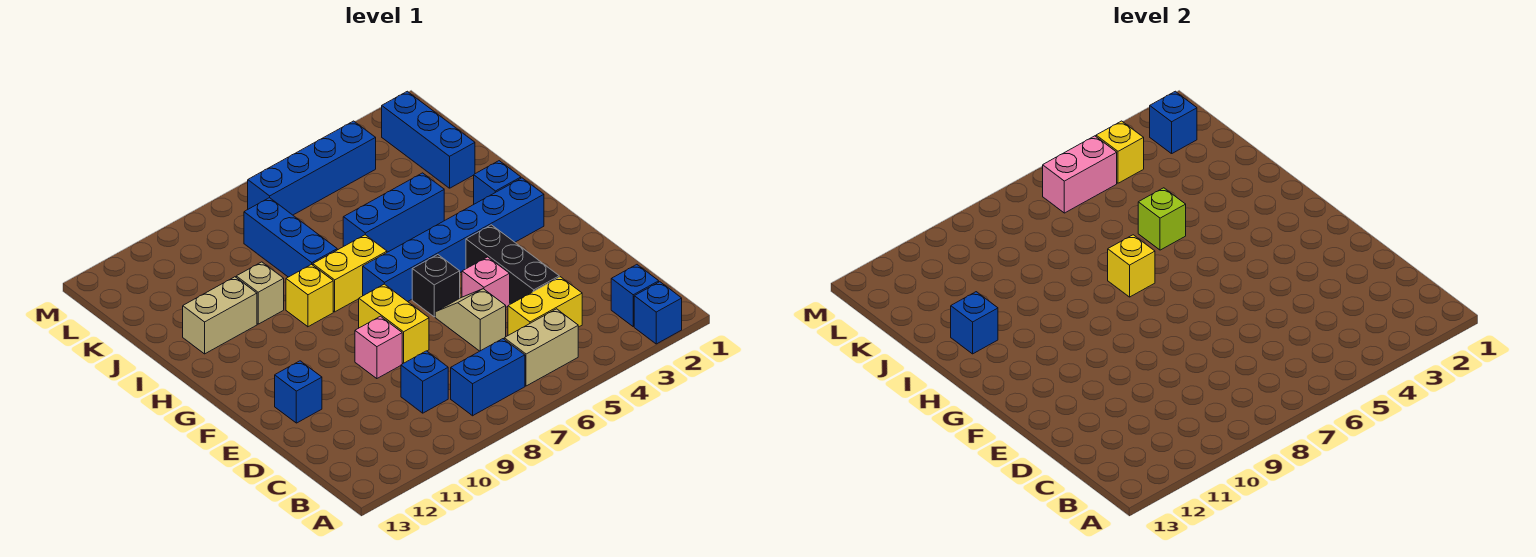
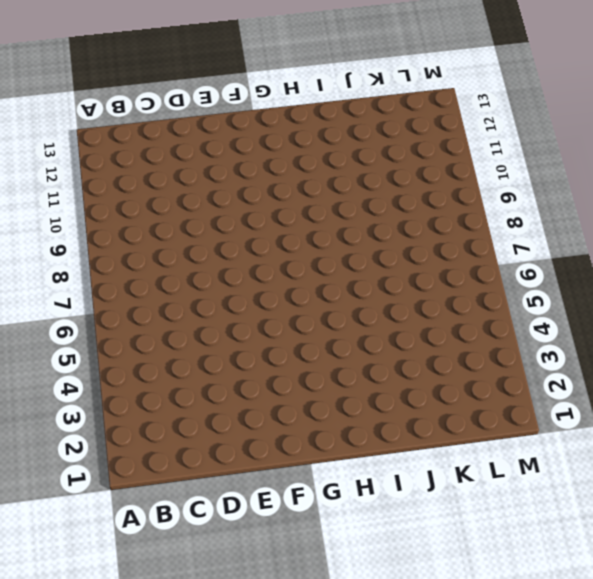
none -> blue brick A2 level 1
none -> blue brick B2 level 1
none -> tan brick B5:B6 level 1

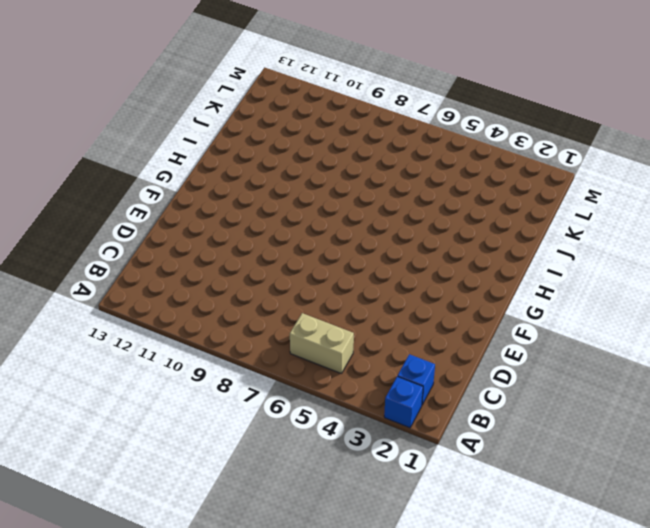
none -> blue brick B7:B8 level 1
none -> yellow brick C4:C5 level 1
none -> blue brick C9 level 1

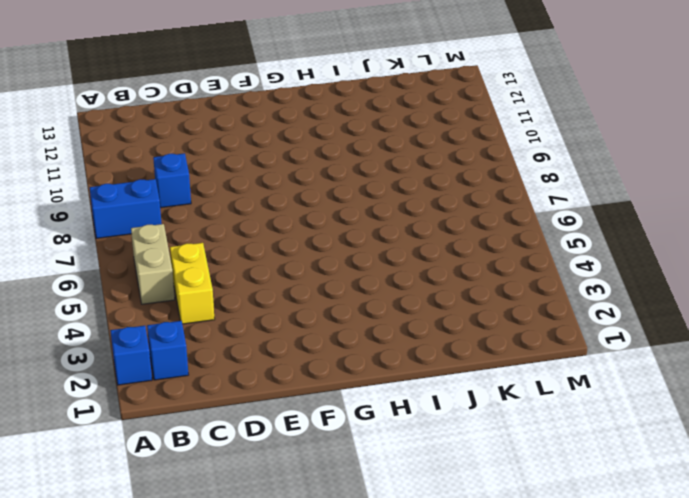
blue brick A8:B8 level 1 -> blue brick B7:B8 level 1
none -> black brick D4:F4 level 1
none -> tan slope D6:E6 level 1 top D
none -> pink brick E5 level 1

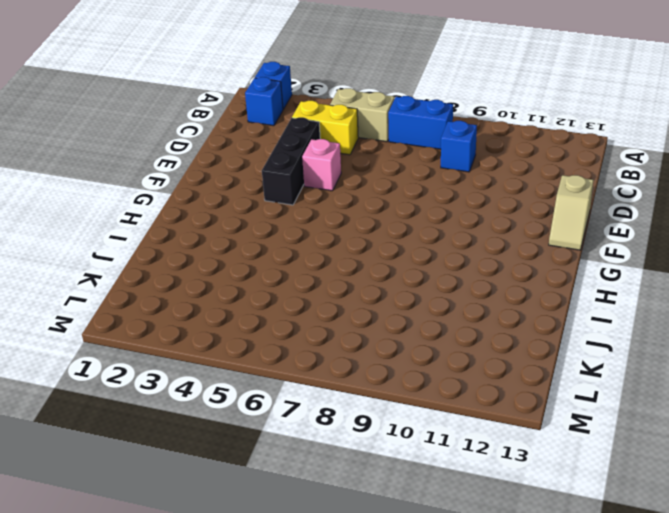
tan slope E13:F13 level 1 top E -> tan slope D6:E6 level 1 top D
none -> yellow brick E8:F8 level 1
none -> pink brick E9 level 1
none -> blue brick E12 level 1

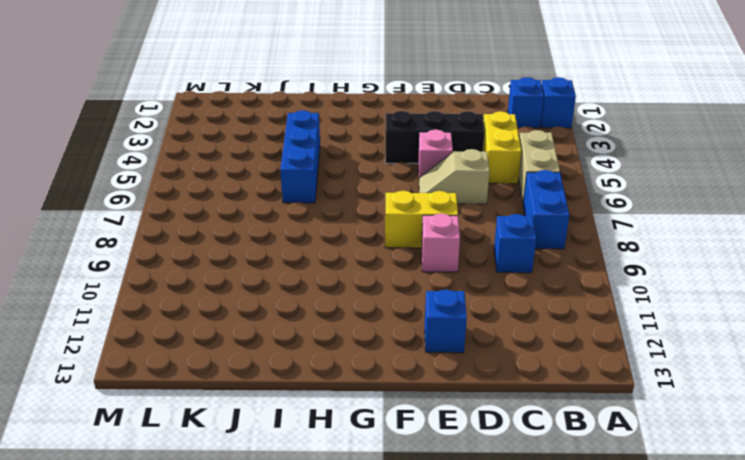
none -> black brick F6 level 1
none -> blue brick G2:G7 level 1
none -> blue brick H2 level 1

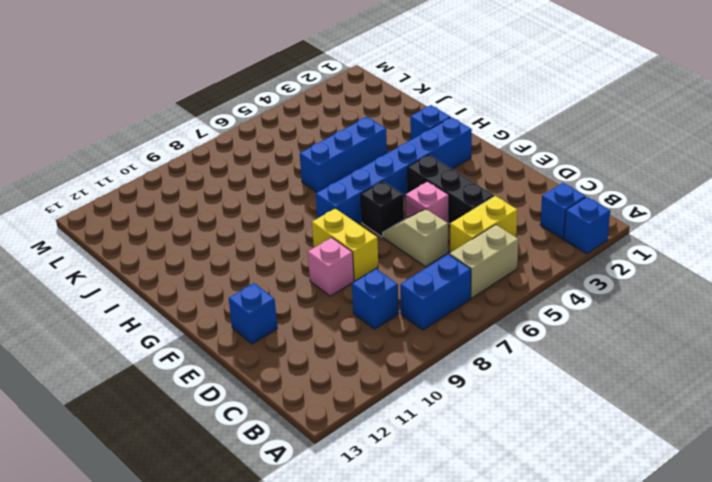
none -> yellow brick H7:H8 level 1
none -> yellow brick H9 level 1
none -> blue brick I8:K8 level 1

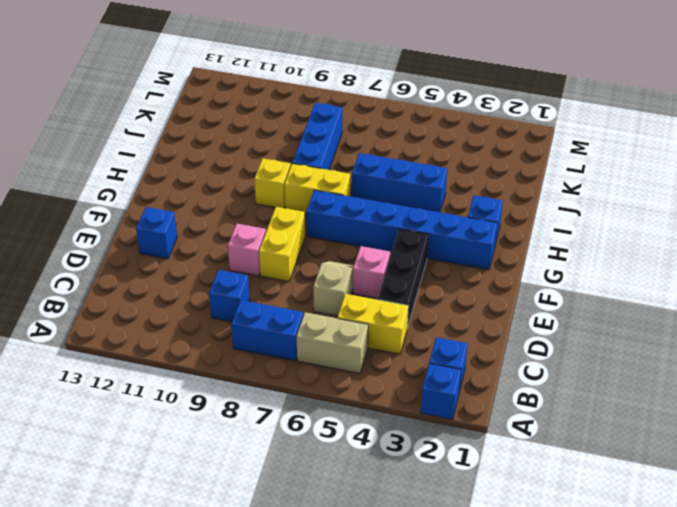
none -> black brick F6 level 1
none -> tan brick I10 level 1
none -> tan brick I11:I12 level 1

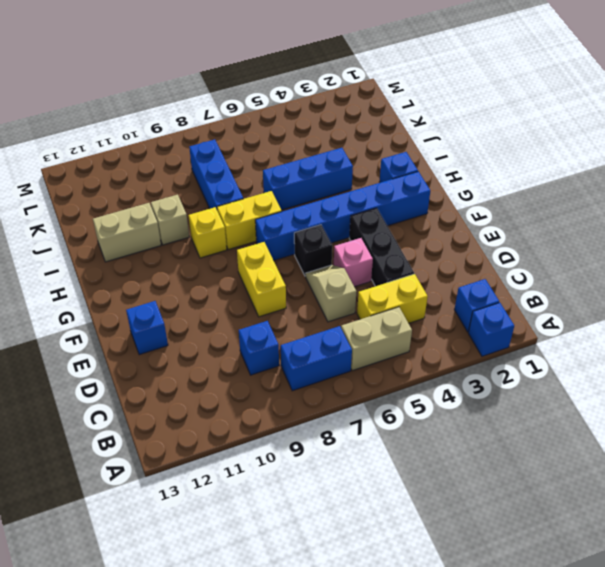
none -> pink brick E9 level 1
none -> blue brick J2:L2 level 1
none -> blue brick L4:L7 level 1

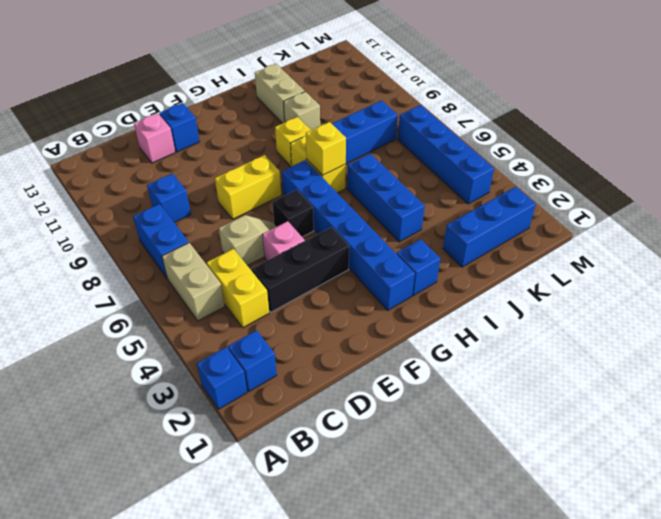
pink brick D12 level 1 -> pink brick E9 level 1
none -> lime brick I5 level 2
none -> blue brick I12 level 2
none -> blue brick L2 level 2

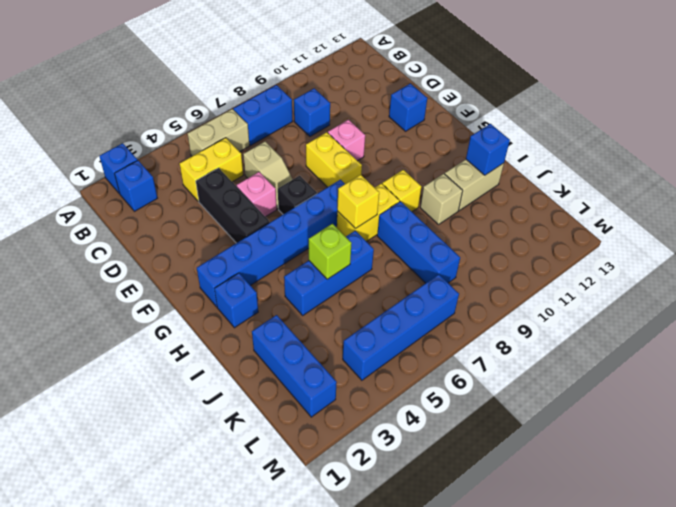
none -> blue brick L2 level 2
none -> yellow brick L4 level 2
none -> pink brick L5:L6 level 2

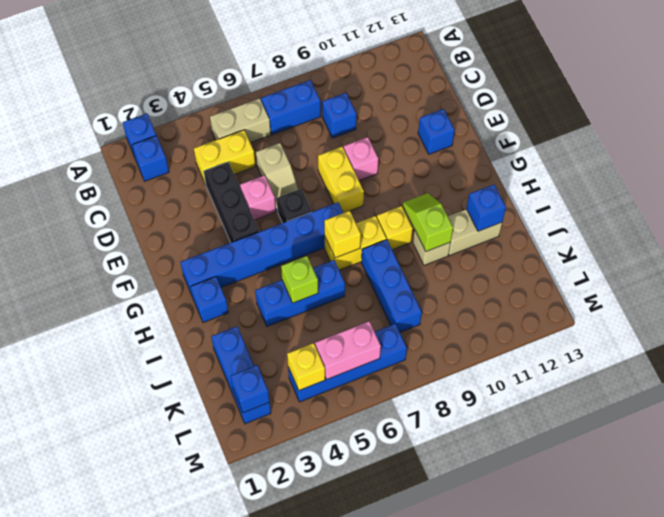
lime slope H10:I10 level 2 top I -> none

